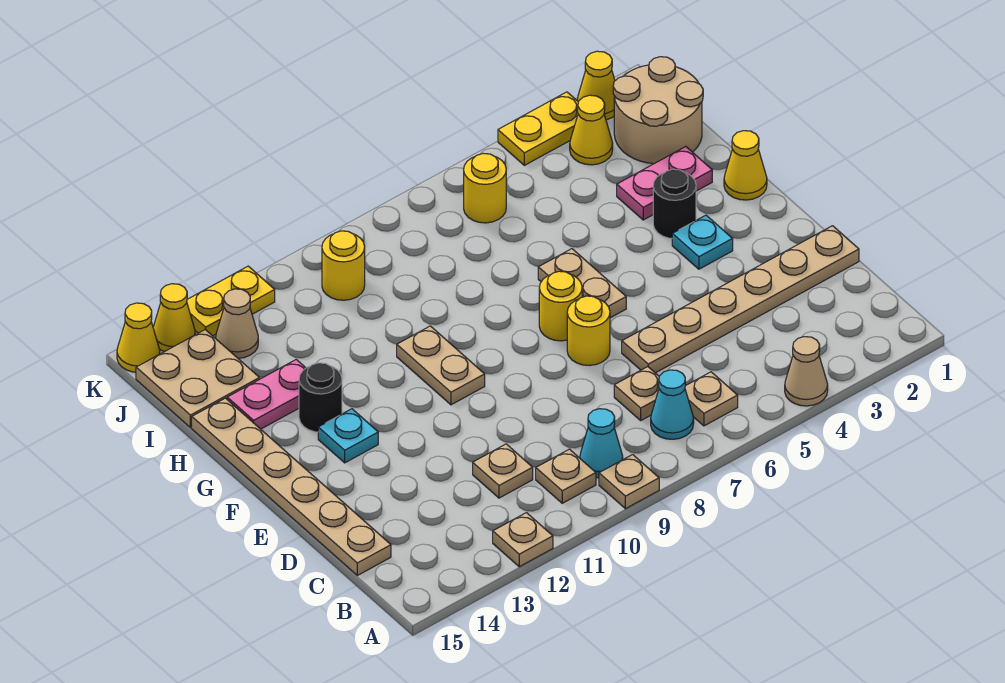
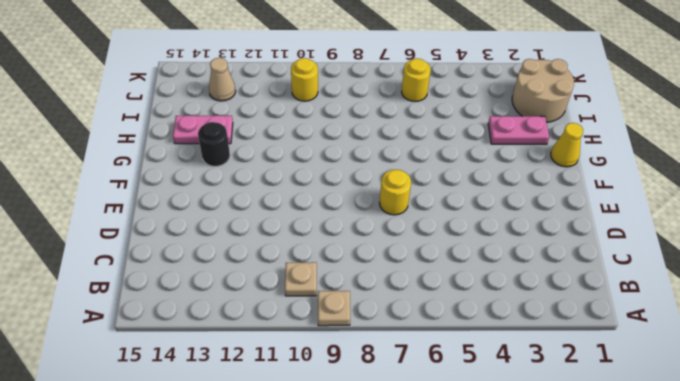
none -> tan cone A4 level 1
none -> tan plate A12 level 1
none -> tan plate B6 level 1
none -> cyan cone B7 level 1

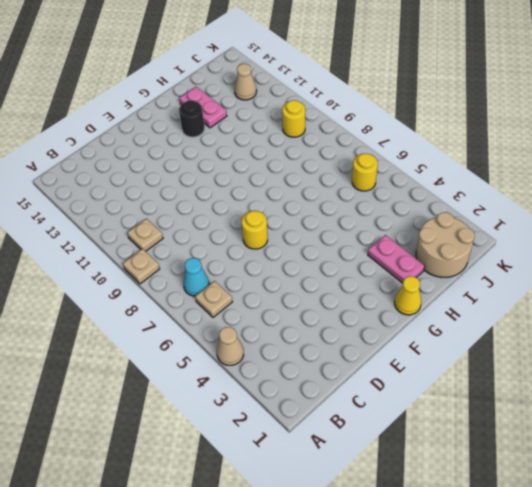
none -> tan plate A12 level 1
none -> cyan cone B9 level 1
none -> tan plate C7 level 1
none -> tan plate C11 level 1

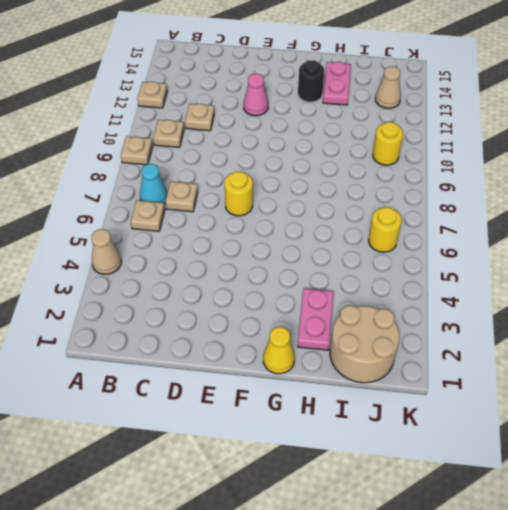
pink cone E12 level 1 -> none
none -> cyan cone B9 level 1
none -> tan plate C15:H15 level 1
none -> tan plate D1:D6 level 1
none -> cyan plate F3 level 1

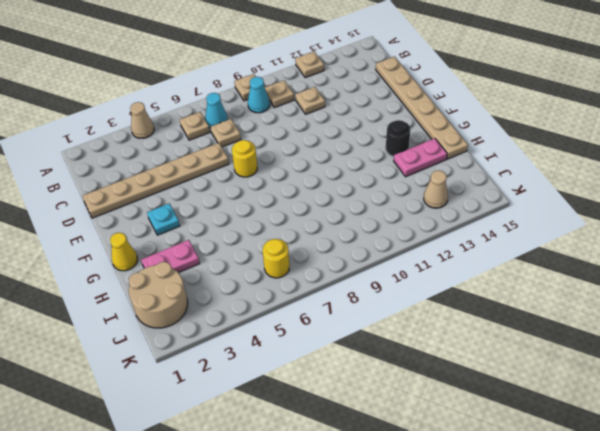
none -> tan plate F6:G6 level 1
none -> yellow round brick F7 level 1
none -> tan plate F10:G10 level 1
none -> cyan plate F13 level 1

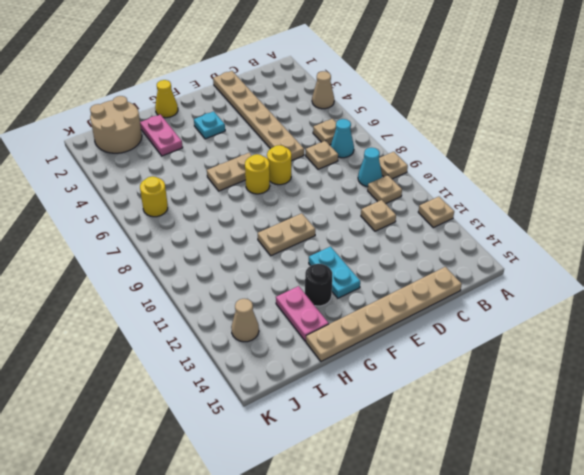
cyan plate F12:F13 level 1 -> cyan plate F13 level 1
none -> black round brick G3 level 1
none -> tan plate I14:J15 level 1
none -> yellow cone J3 level 1
none -> yellow round brick J10 level 1

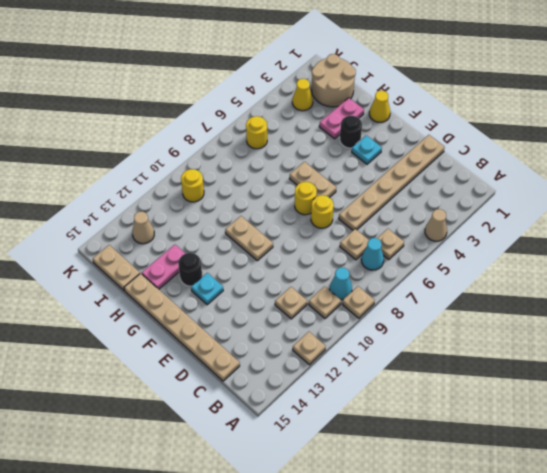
tan plate I15:J15 level 1 -> tan plate I14:J15 level 1
none -> yellow cone K2 level 1
none -> yellow plate K3:K4 level 1
none -> yellow plate K12:K13 level 1
none -> yellow cone K14 level 1

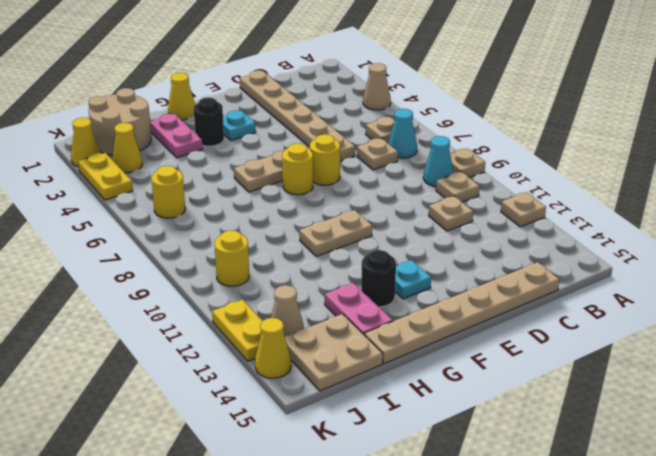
none -> yellow cone K15 level 1

